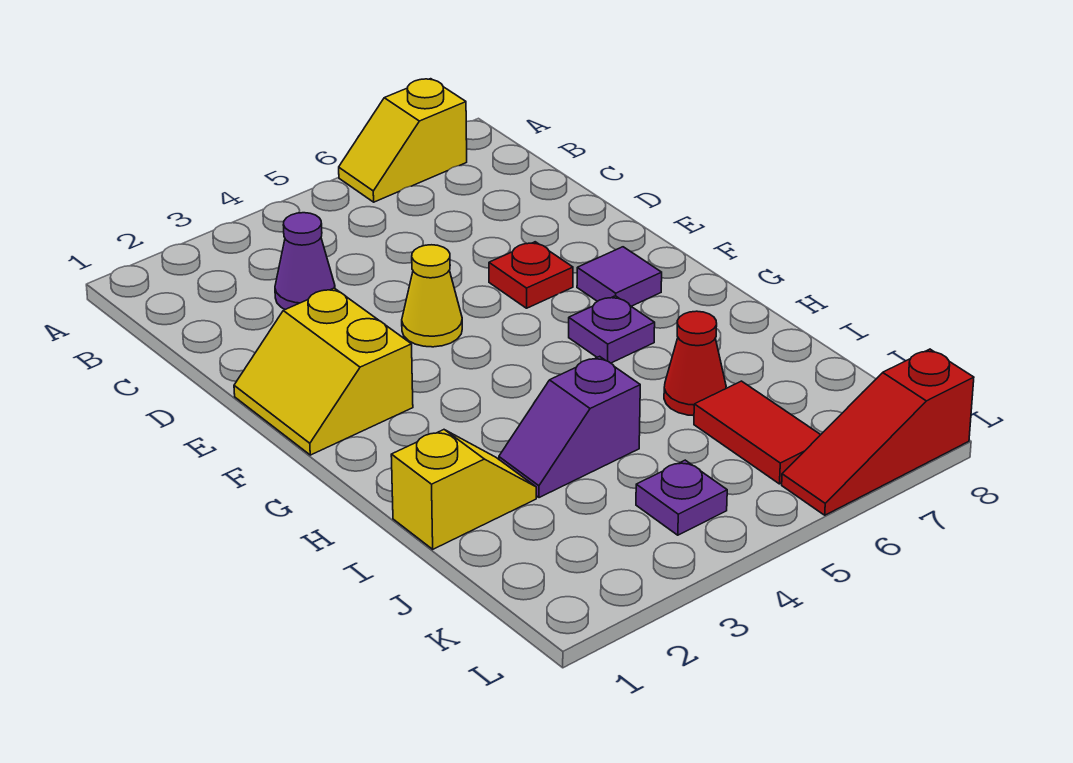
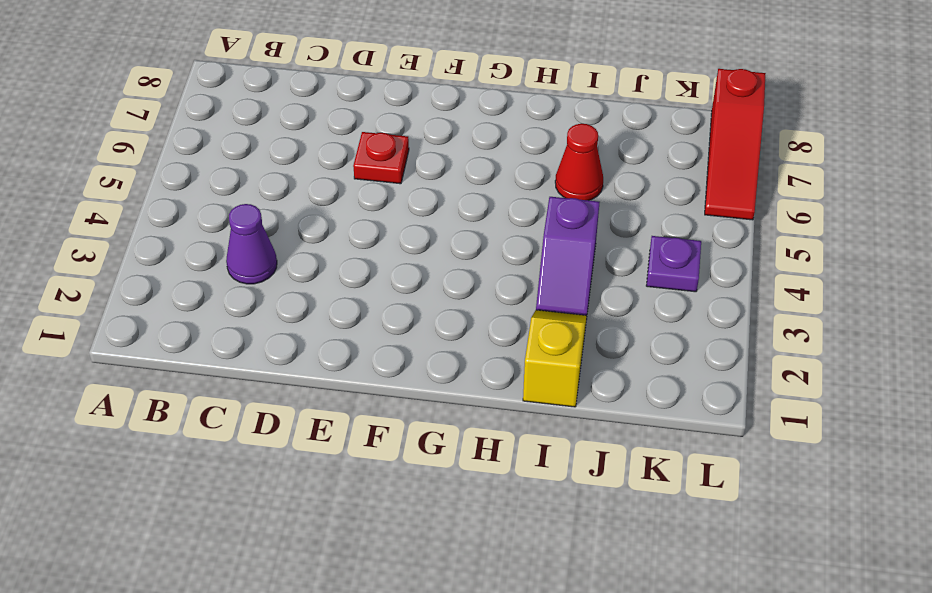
none -> yellow slope A6:A7 level 1 top 7
none -> yellow slope E1:F2 level 1 top 2
none -> yellow cone E4 level 1

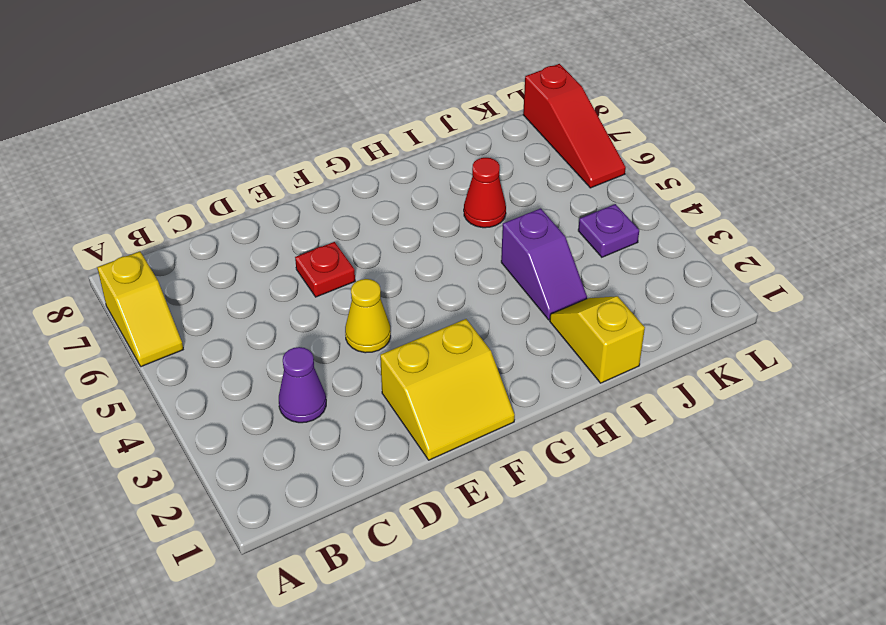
none -> purple tile F7 level 1
none -> purple plate G6 level 1
none -> red tile J6:K6 level 1

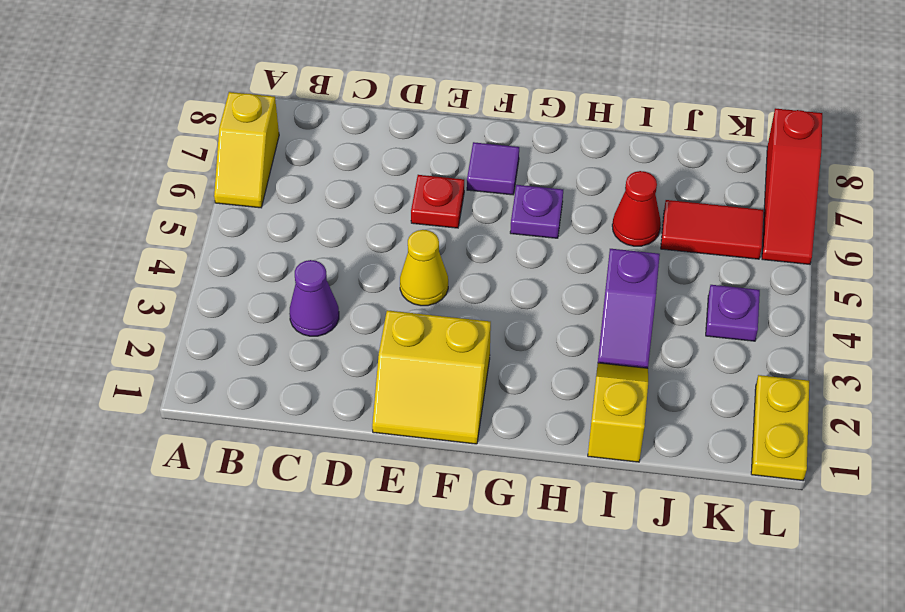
yellow plate L1:L2 level 1 -> none

